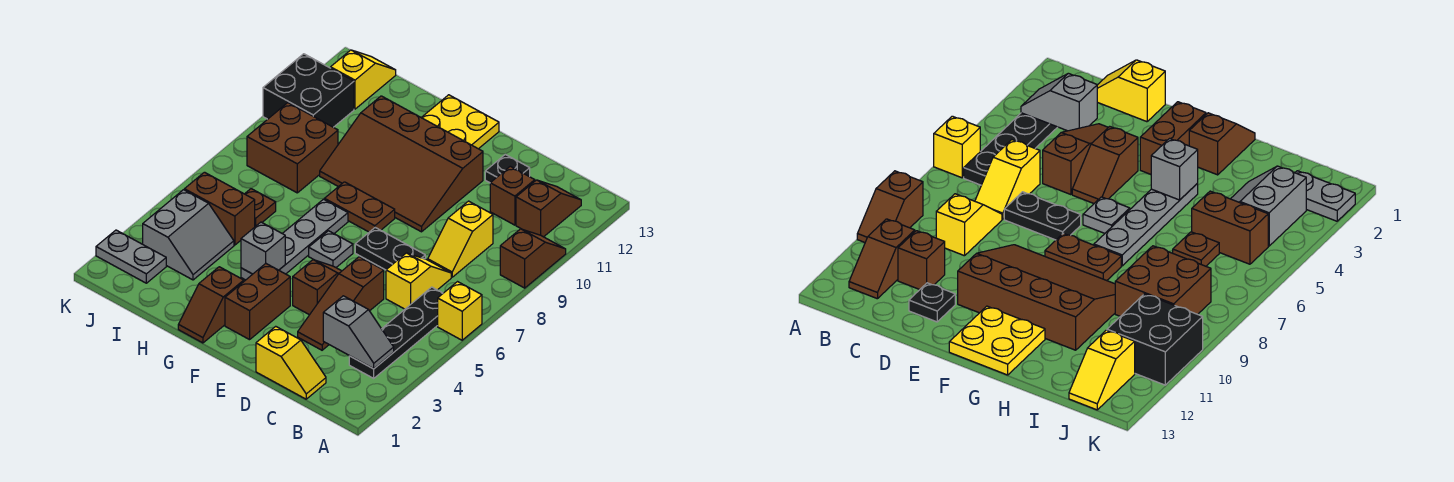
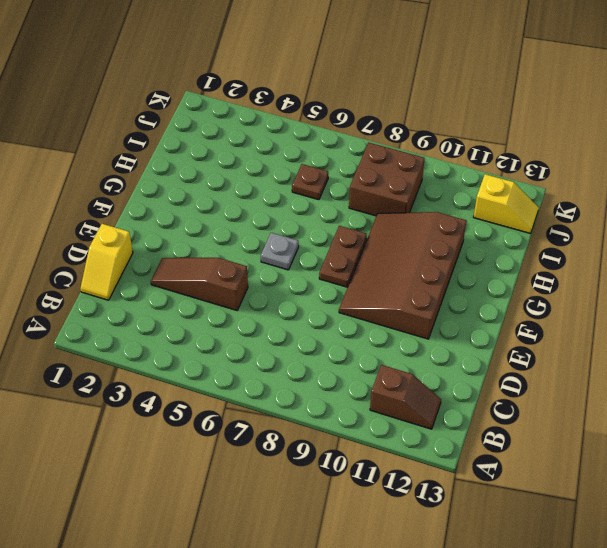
none -> yellow brick A6 level 1
none -> brown slope A9:A10 level 1 top 9
none -> black plate B3:B6 level 1

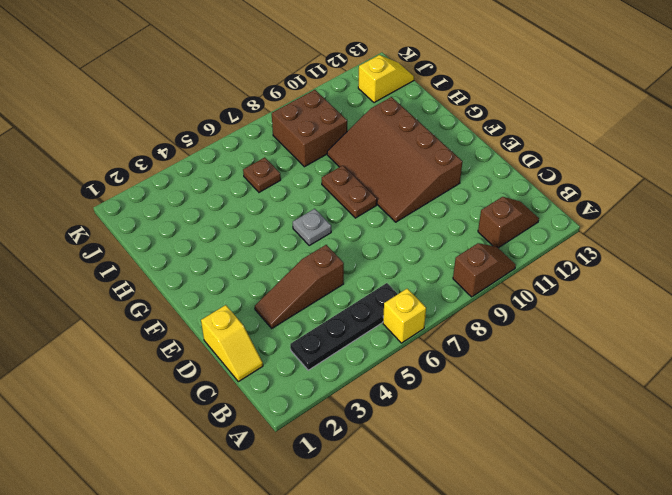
none -> yellow slope C6:C7 level 1 top 6
none -> yellow slope C8:C9 level 1 top 9
none -> brown brick C11 level 1

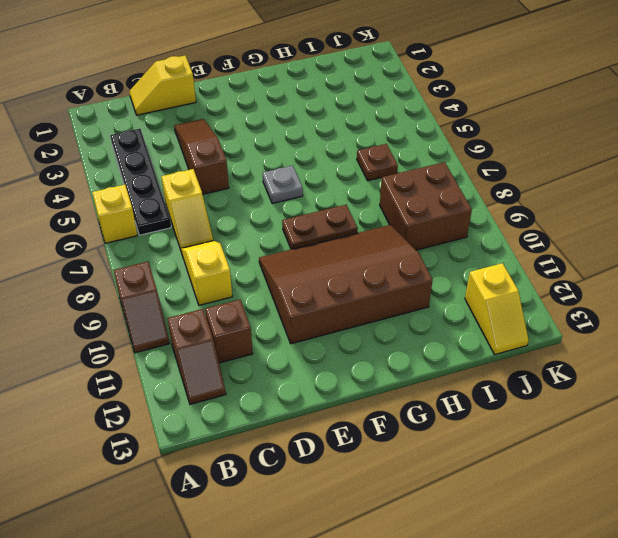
none -> black plate D7:E7 level 1
none -> black plate D12 level 1
none -> brown slope E4:E5 level 1 top 4

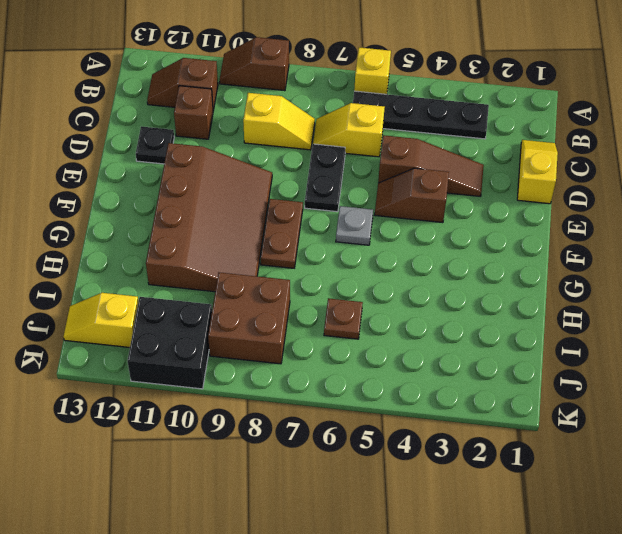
none -> brown brick F2:F3 level 1
none -> yellow plate F12:G13 level 1
none -> brown slope G1:G2 level 1 top 2

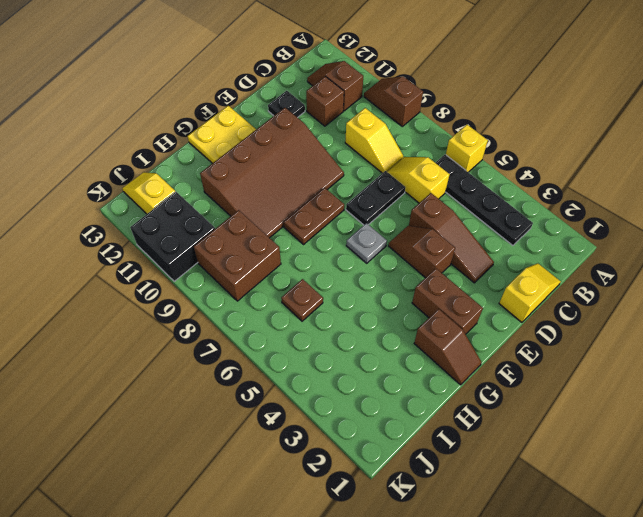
none -> grey plate G4:G7 level 1
none -> grey slope I3:J4 level 1 top J
none -> brown brick I5:J5 level 1

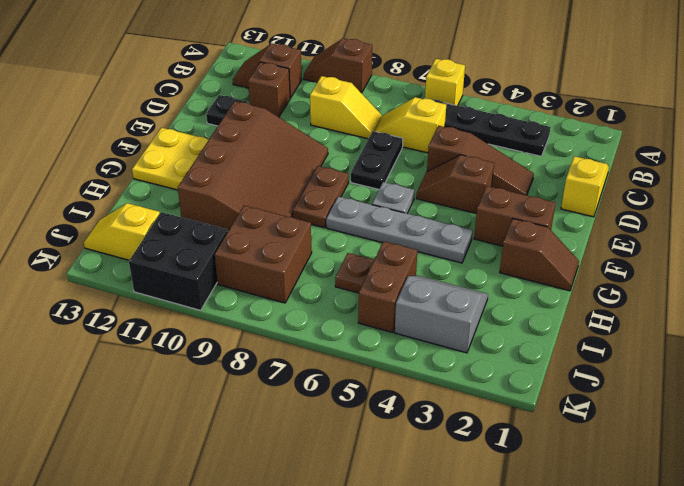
none -> grey plate J2:K2 level 1
none -> grey slope B3:C3 level 2 top C
none -> grey brick G4 level 2

